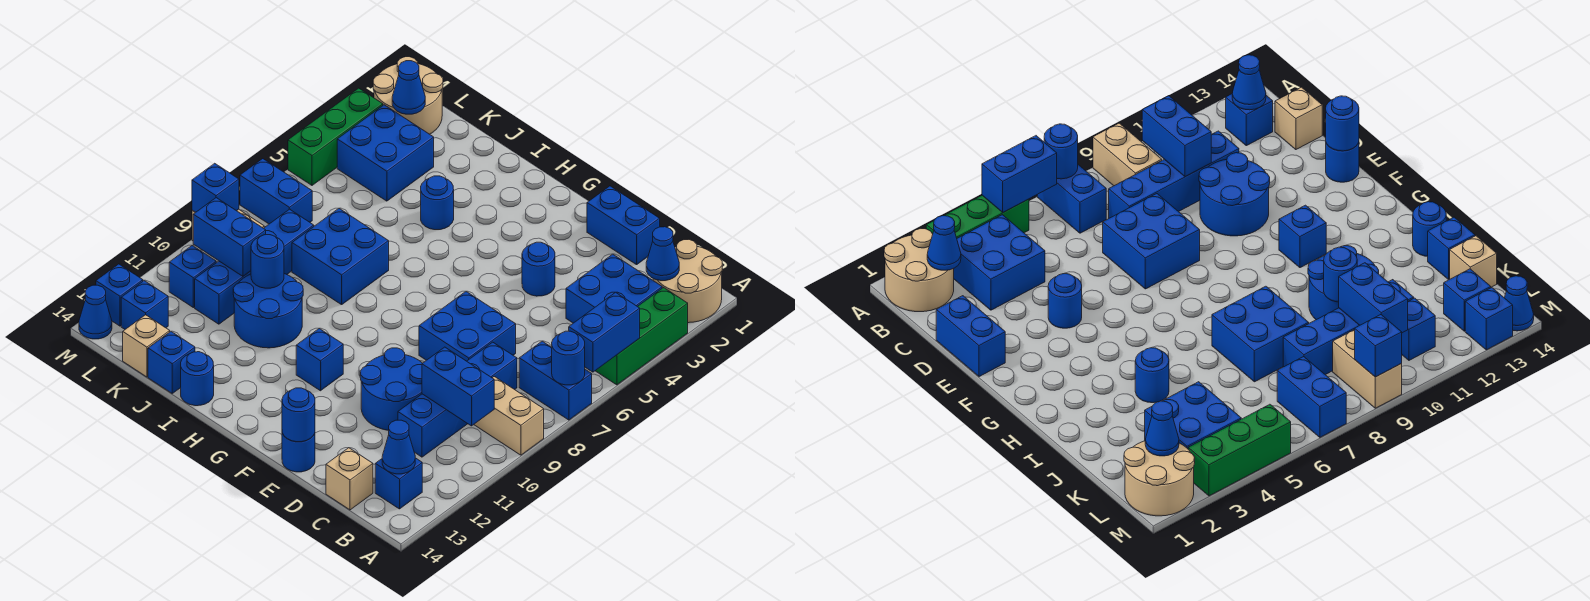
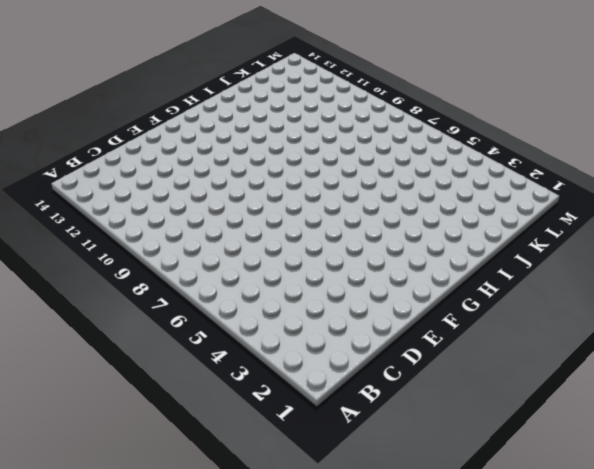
none -> tan round brick A1:B2 level 1
none -> green brick A3:A5 level 1
none -> blue brick A7:B7 level 1
none -> tan brick A9:B9 level 1

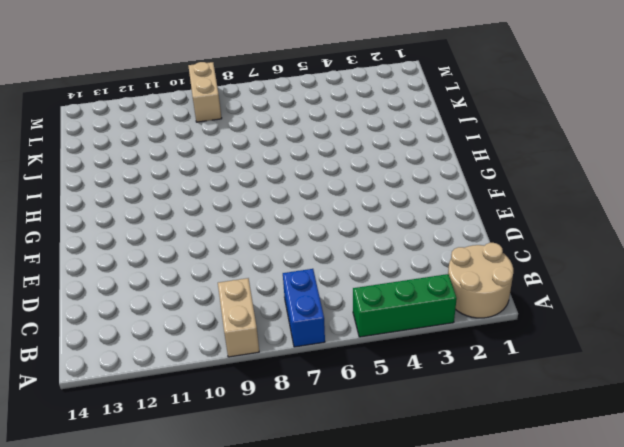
none -> blue brick B3:C4 level 1
none -> blue brick B13 level 1
none -> blue brick C8:C11 level 1
none -> tan brick C14 level 1

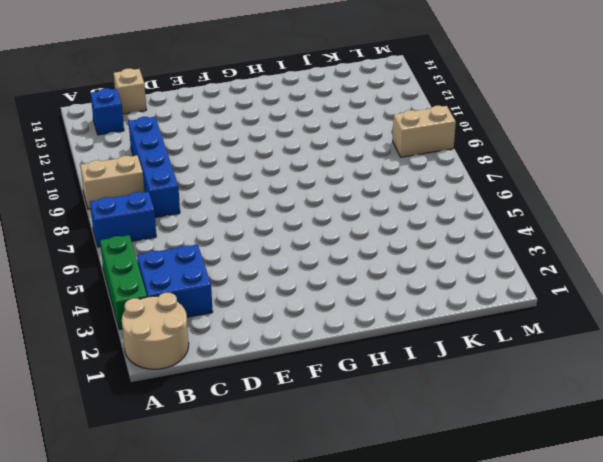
none -> blue brick D1:E1 level 1
none -> blue brick D7:E8 level 1
none -> blue round brick D10:E11 level 1
none -> blue round brick E4 level 1

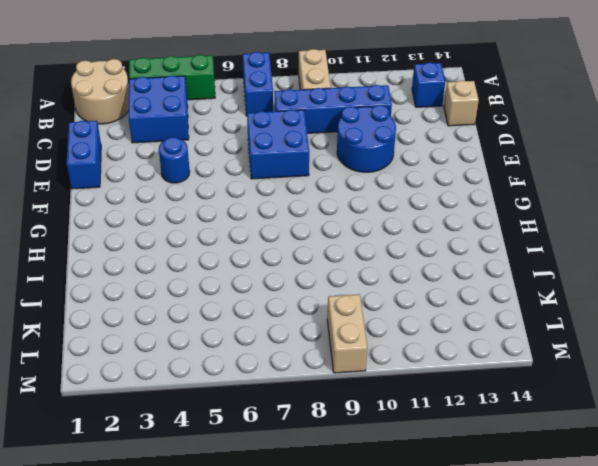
none -> blue round brick E14 level 1
none -> blue brick G11 level 1
none -> blue round brick I4 level 1
none -> blue brick I7:J8 level 1

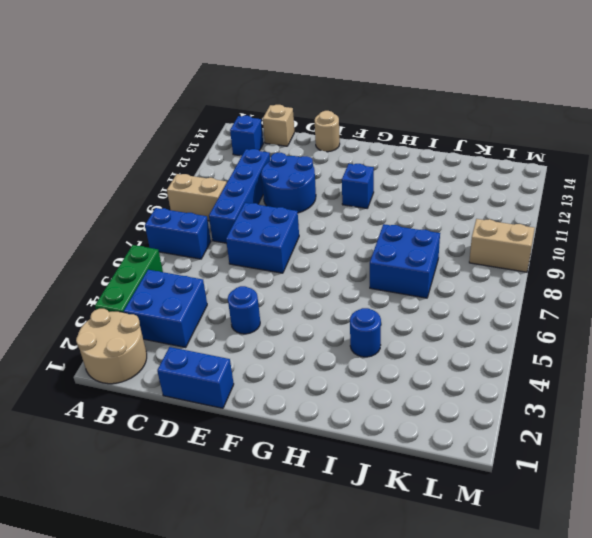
tan round brick E14 level 1 -> blue round brick E14 level 1
none -> blue round brick I10:J11 level 1
none -> blue round brick I14 level 1
none -> blue brick J14 level 1
none -> blue brick K3:L4 level 1

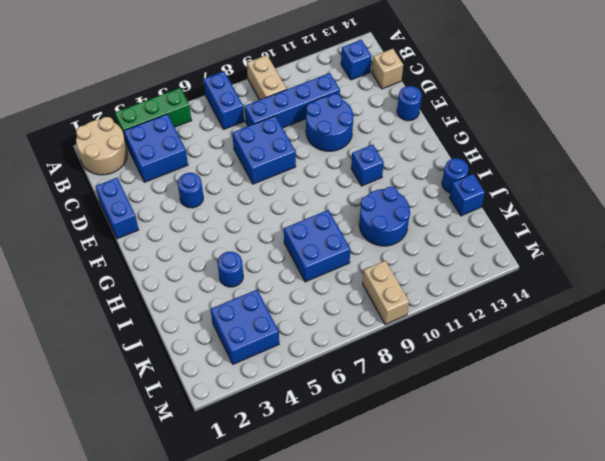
none -> blue brick K8:K11 level 1
none -> tan brick K14 level 1
none -> tan round brick L1:M2 level 1
none -> blue brick L7:M7 level 1

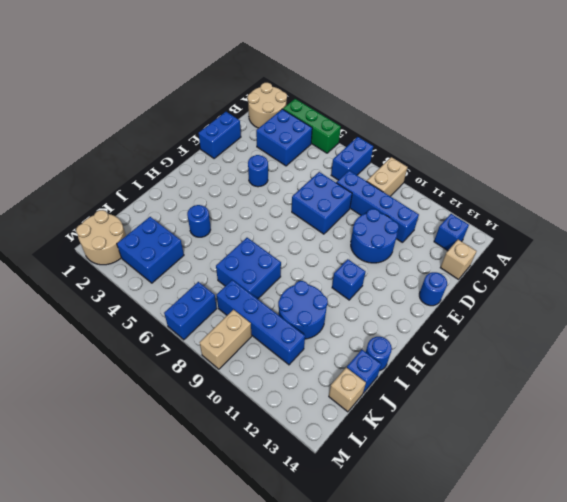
none -> blue brick L11 level 1
none -> blue brick L13 level 1
none -> green brick M3:M5 level 1
none -> blue brick M13 level 1

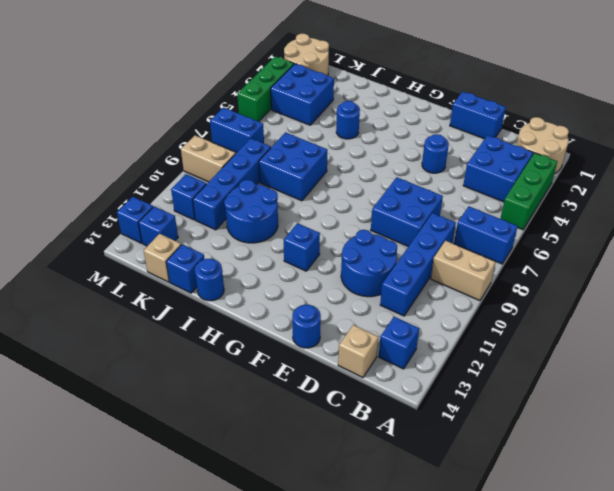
none -> blue cone M14 level 1
none -> blue brick A5:A6 level 2
none -> blue round brick A7 level 2
none -> blue cone B2 level 2

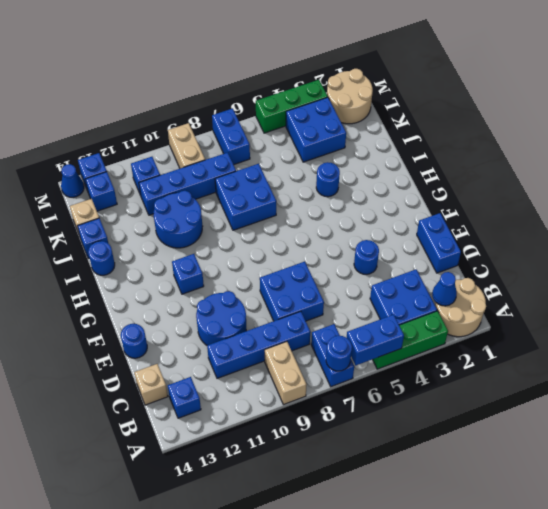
none -> blue brick B10:C10 level 2
none -> blue cone B13 level 2
none -> blue round brick E14 level 2
none -> blue round brick J10 level 2

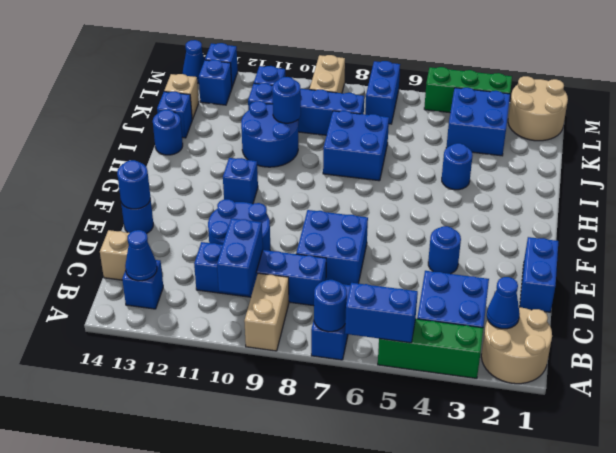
none -> blue brick K10:L10 level 2
none -> blue cone L2 level 2
none -> blue brick M9 level 2

